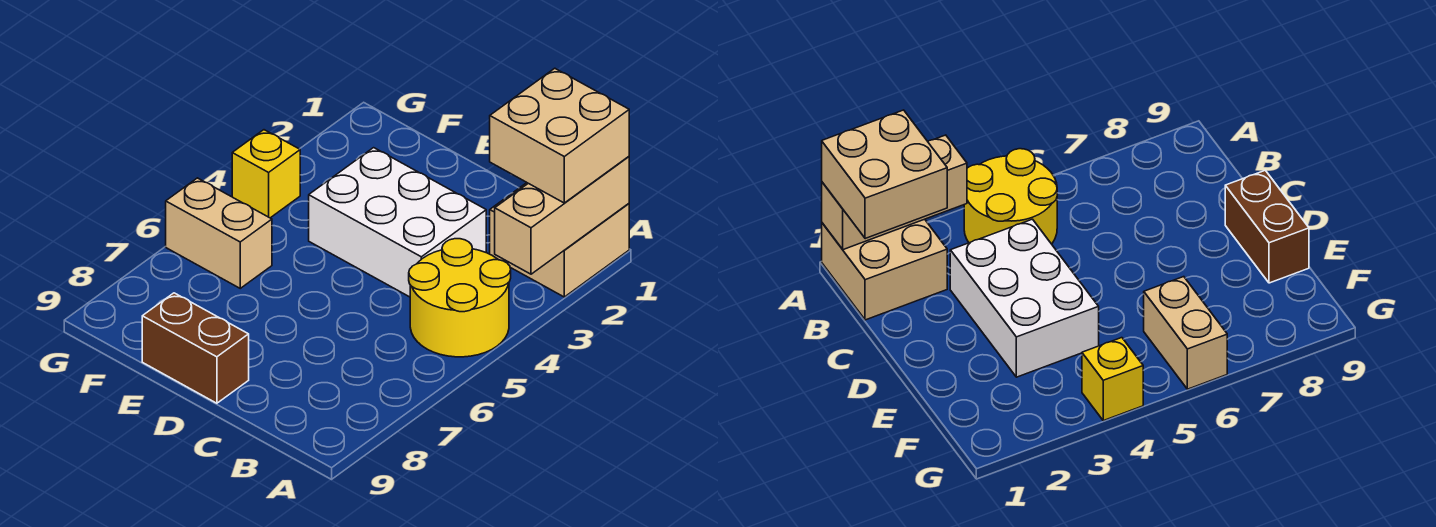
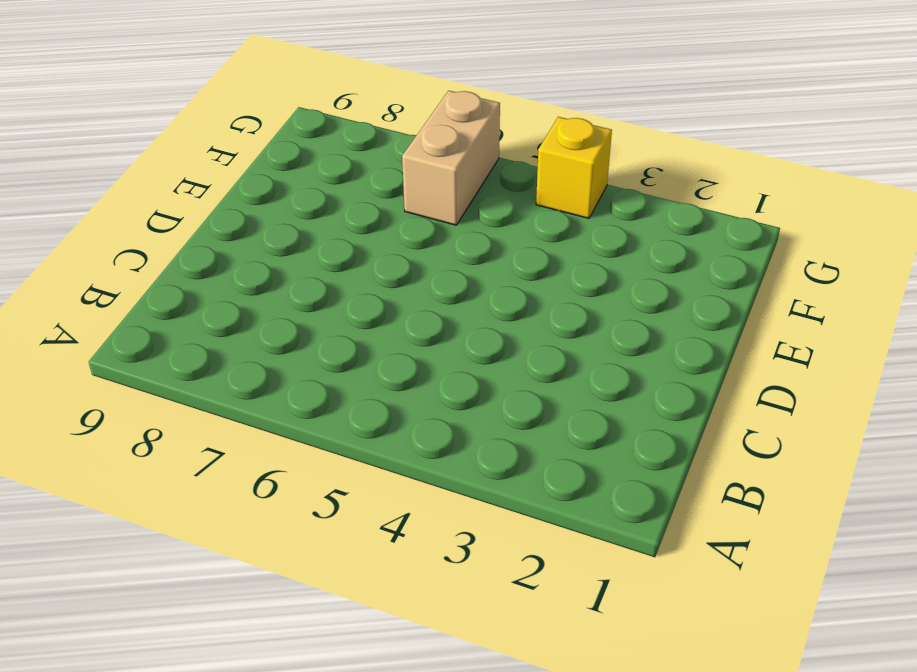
none -> tan brick A1:B2 level 1
none -> yellow round brick A4:B5 level 1

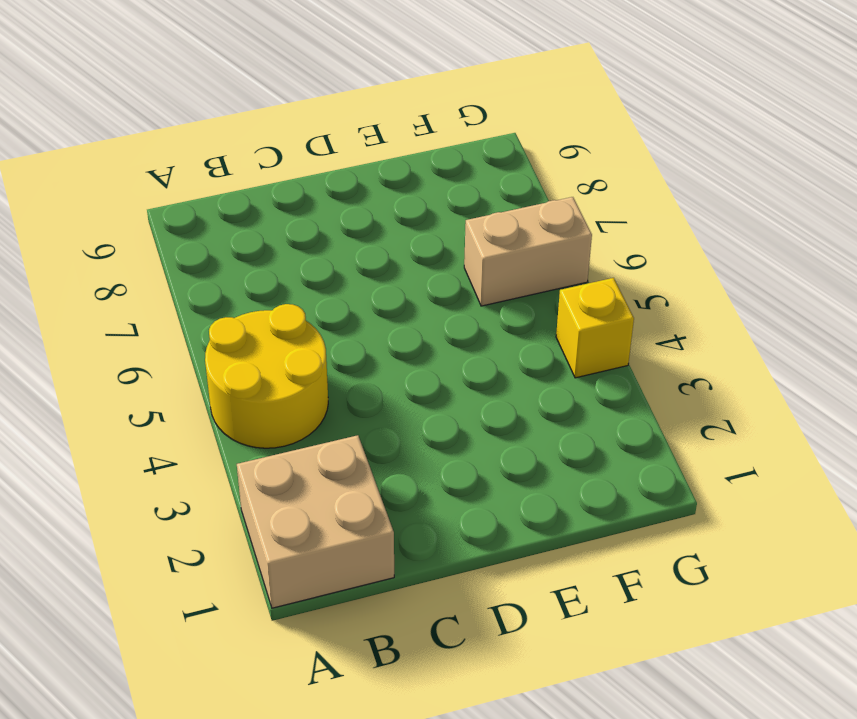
none -> white brick C3:E4 level 1
none -> brown brick D9:E9 level 1

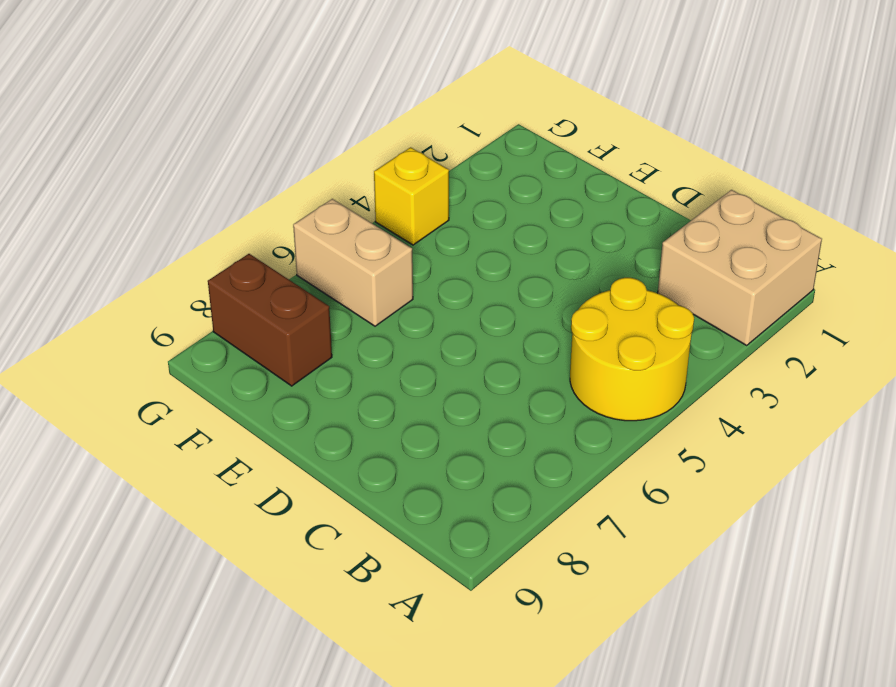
brown brick F8:G8 level 1 -> brown brick D9:E9 level 1
none -> white brick C3:E4 level 1
none -> tan brick A1:A3 level 2

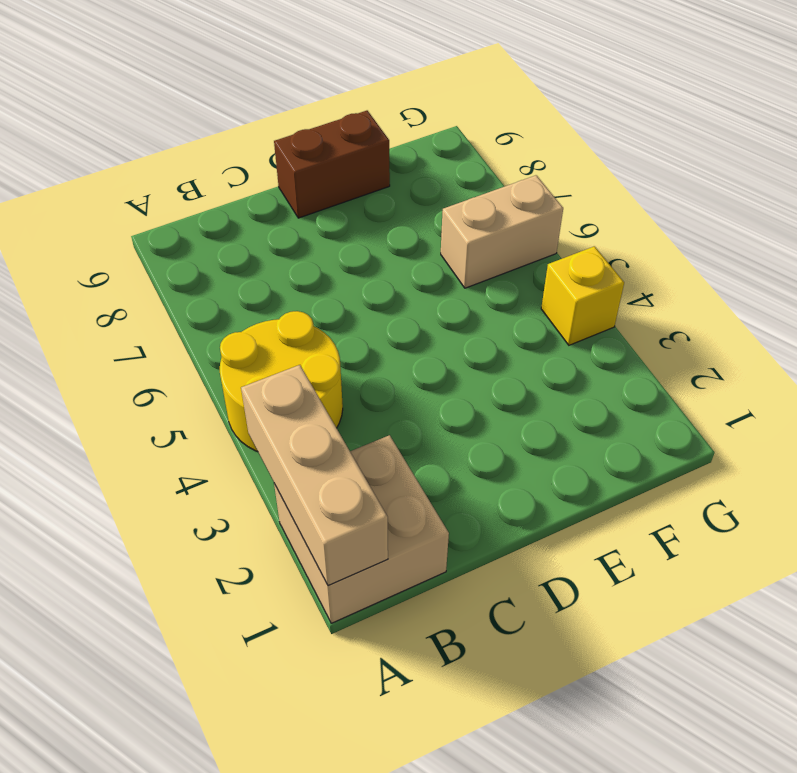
none -> white brick C3:E4 level 1
none -> tan brick A1:B2 level 3

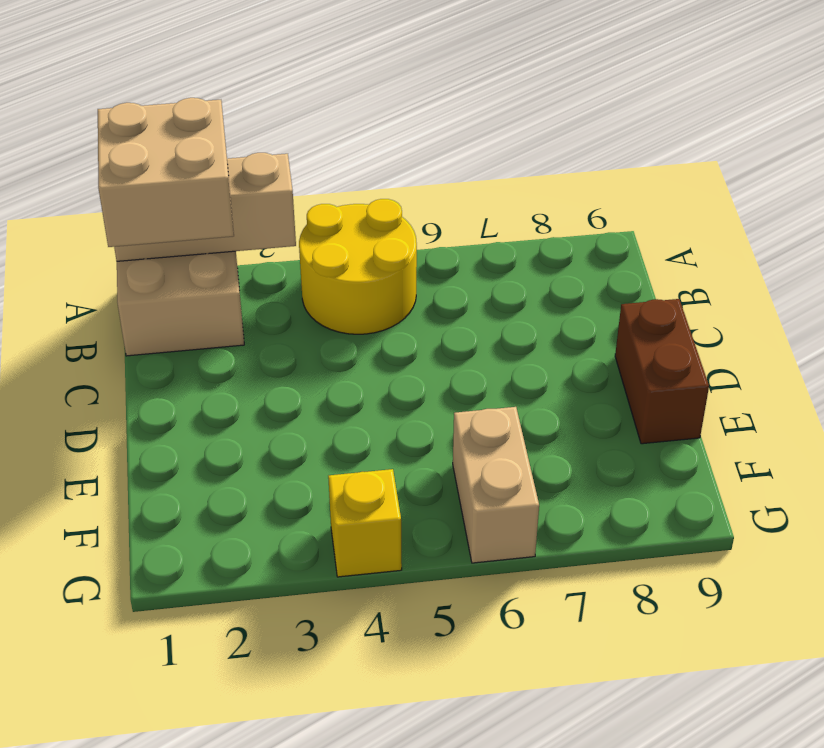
none -> white brick C3:E4 level 1

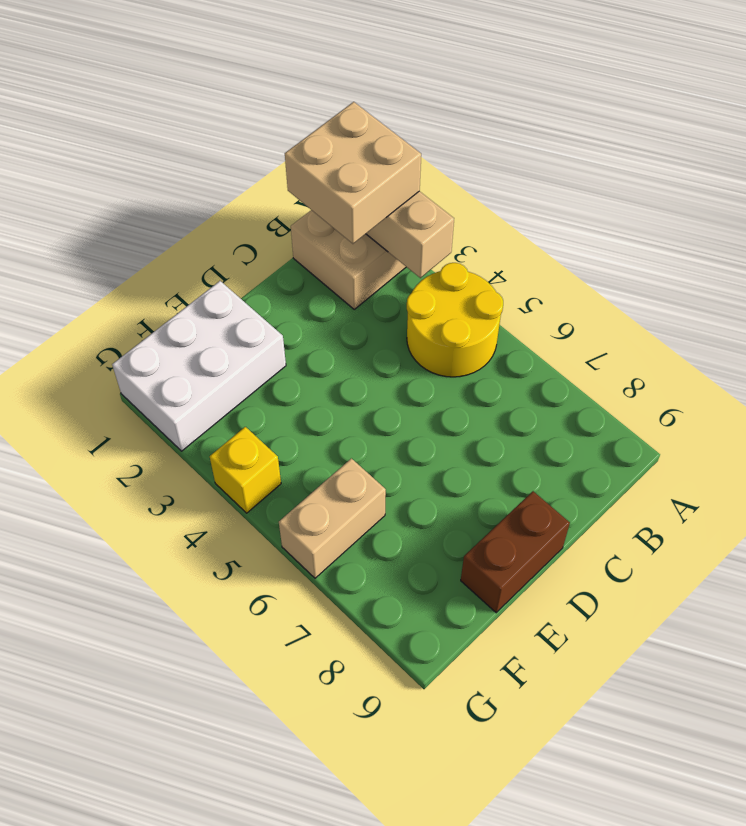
white brick E1:G2 level 1 -> white brick C3:E4 level 1

